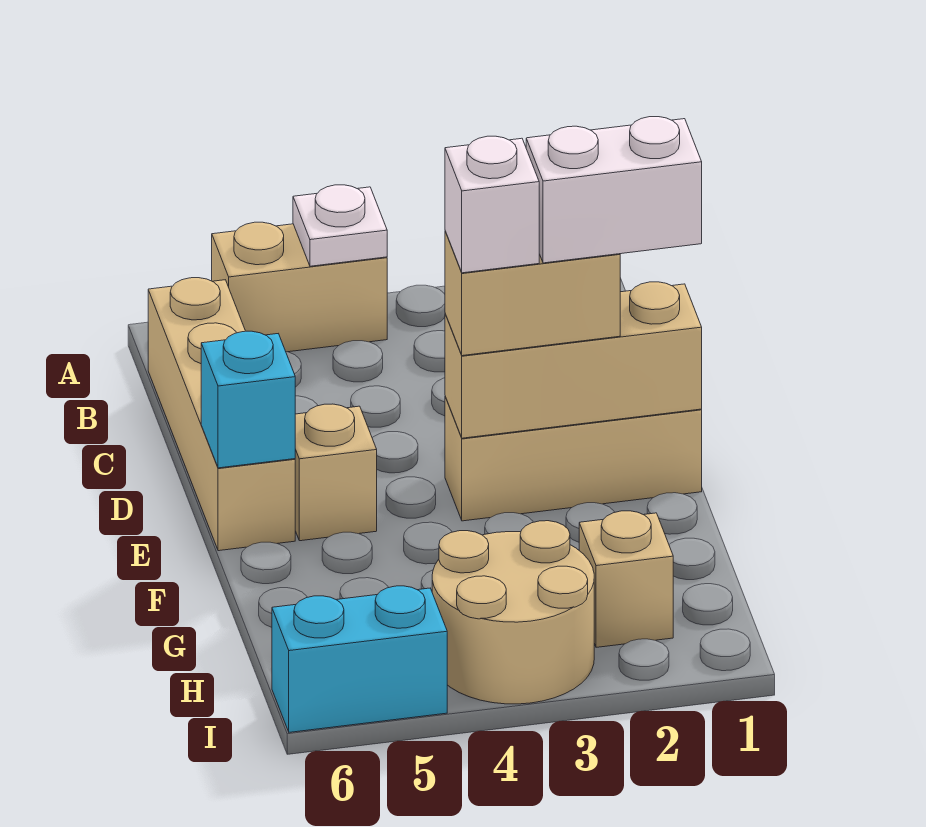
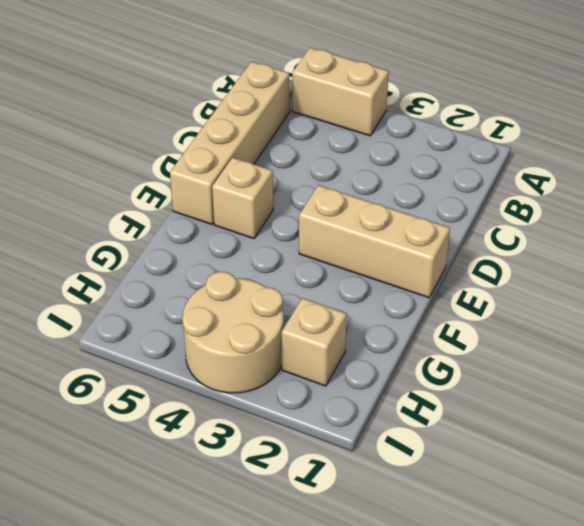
none -> cyan brick I5:I6 level 1
none -> white plate A4 level 2
none -> tan brick E1:E3 level 2

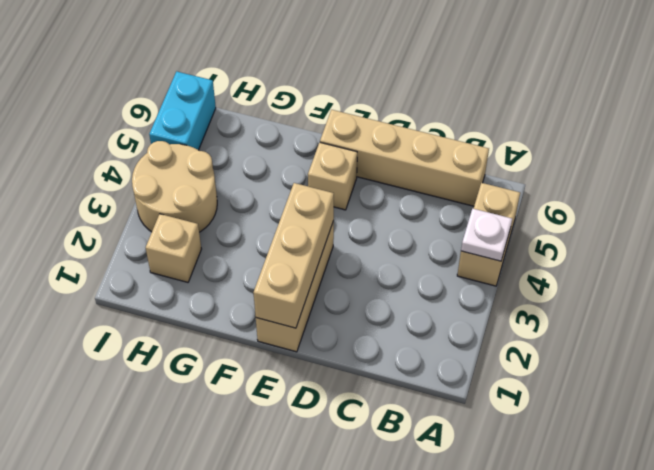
none -> cyan brick E6 level 2
none -> tan brick E2:E3 level 3
none -> white brick E1:E2 level 4

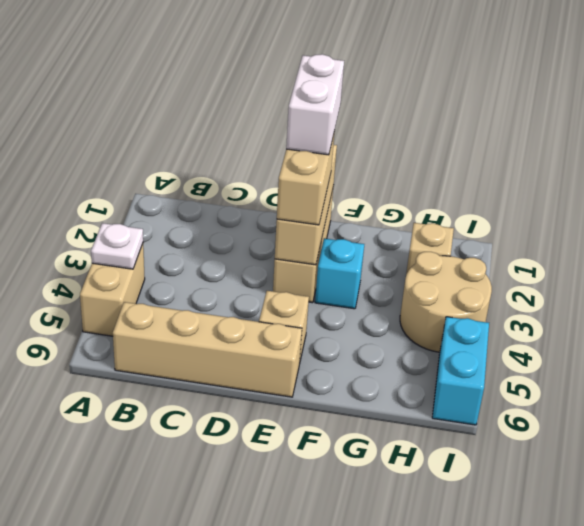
cyan brick F3 level 1 -> cyan brick E6 level 2
none -> white brick E3 level 4

